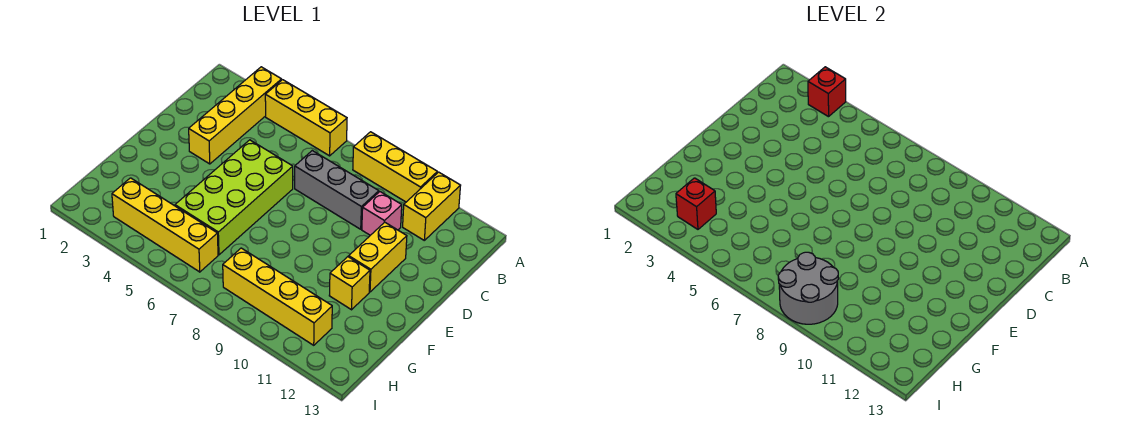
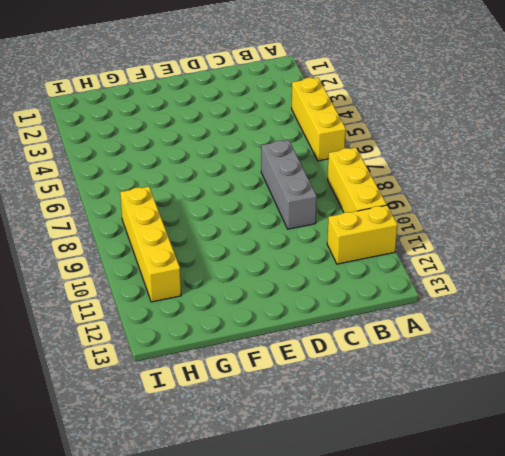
none -> yellow brick A3:D3 level 1
none -> pink brick C10 level 1
none -> lime brick D5:G6 level 1

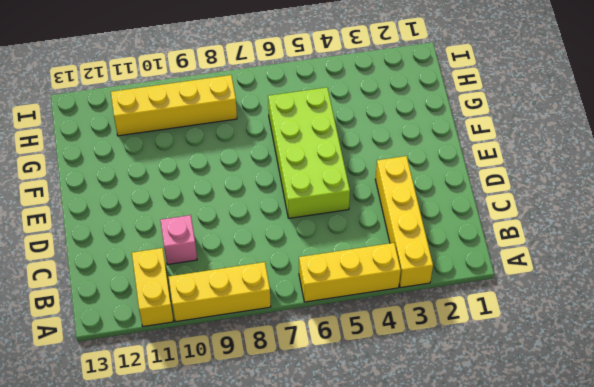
none -> grey brick C7:C9 level 1
none -> yellow brick D11:E11 level 1
none -> yellow brick F11 level 1

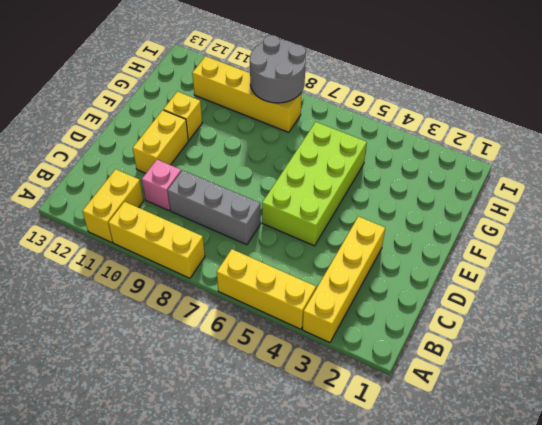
none -> yellow brick H3:H6 level 1
none -> red brick A3 level 2
none -> red brick H3 level 2

